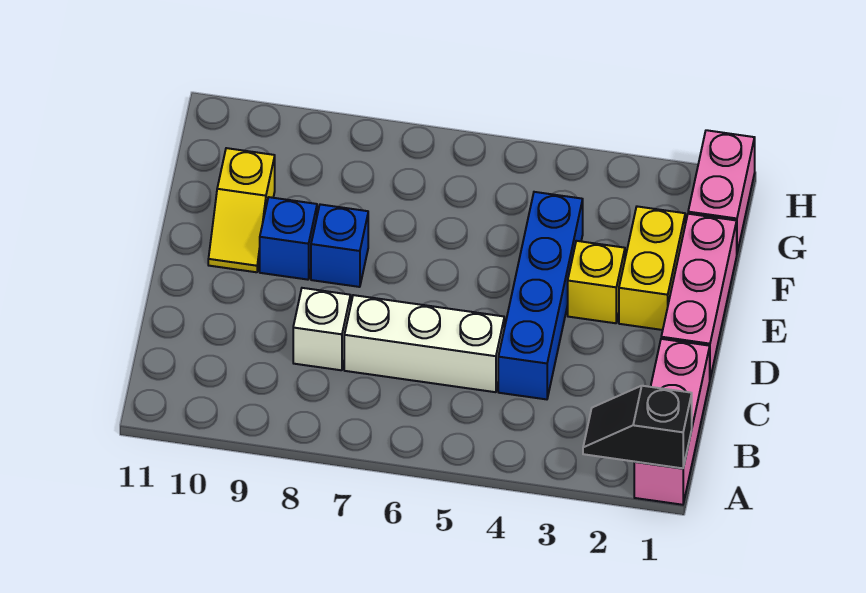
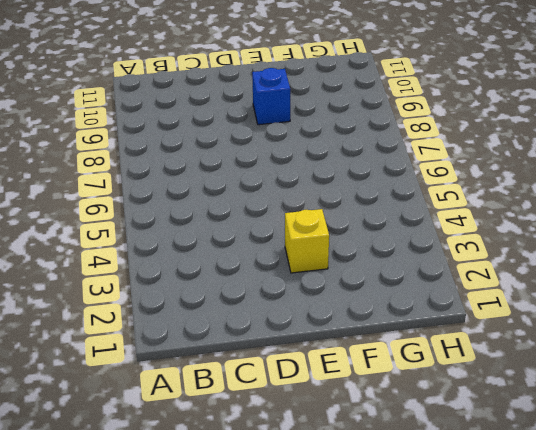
none -> pink brick A1:C1 level 1
none -> blue brick C4:F4 level 1
none -> white brick C5:C7 level 1

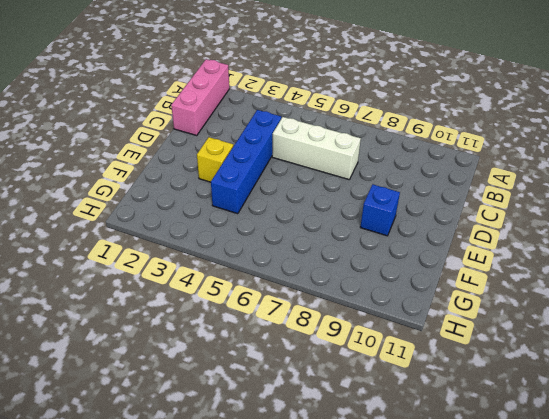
none -> white brick C8 level 1
none -> pink brick D1:F1 level 1
none -> yellow brick E2:F2 level 1

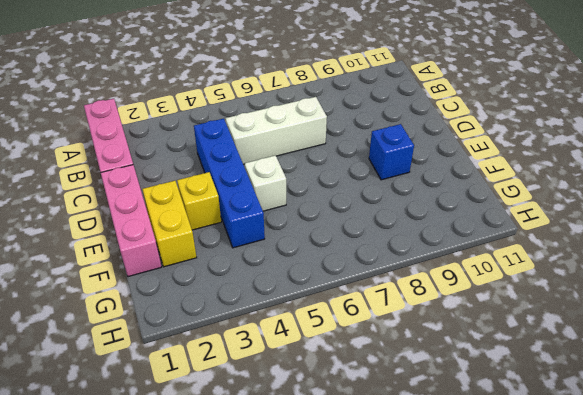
white brick E5 level 1 -> white brick C8 level 1
none -> blue brick E8 level 1
none -> yellow slope E10:F10 level 1 top F
none -> pink brick G1:H1 level 1

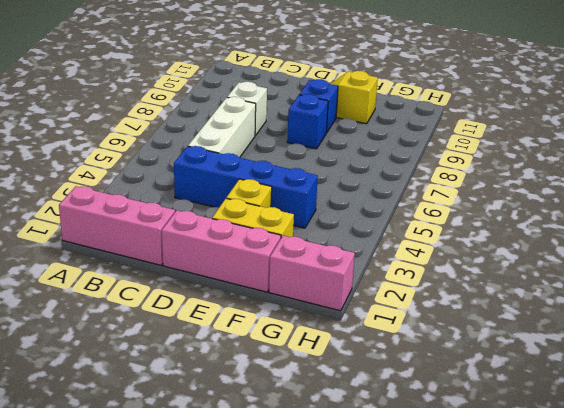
none -> black slope A1:A2 level 2 top 1

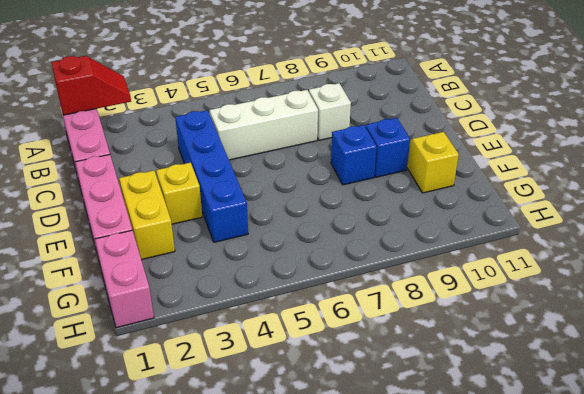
red slope A1:A2 level 2 top 1 -> black slope A1:A2 level 2 top 1

